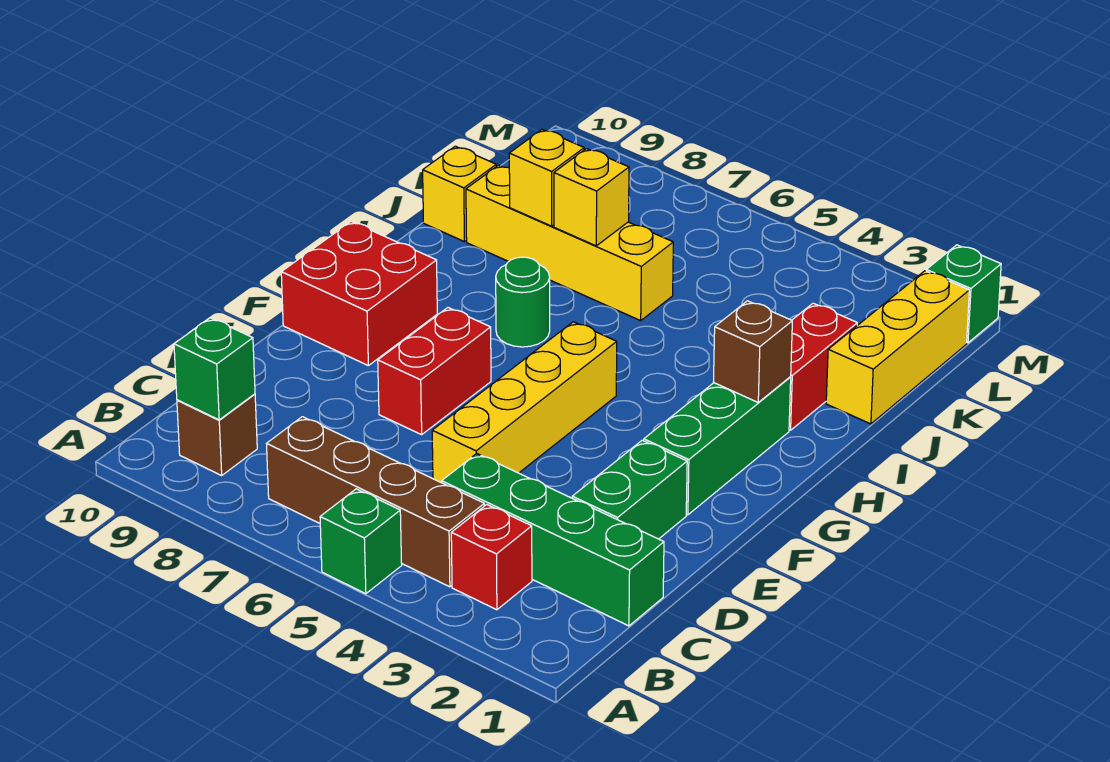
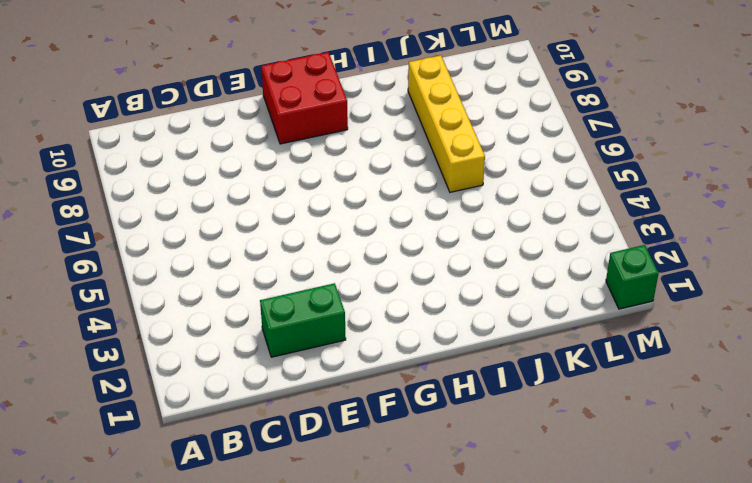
none -> green brick A5 level 1
none -> red brick B3 level 1
none -> brown brick B4:B7 level 1

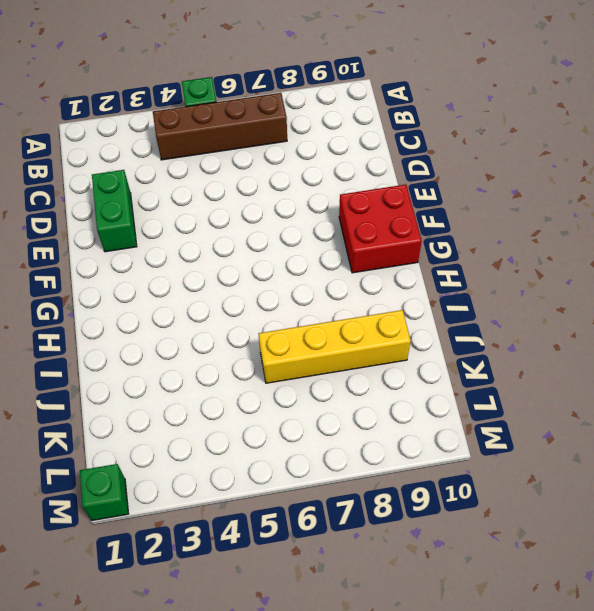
none -> red brick B3 level 1
none -> brown brick B9 level 1
none -> green brick C1:C4 level 1

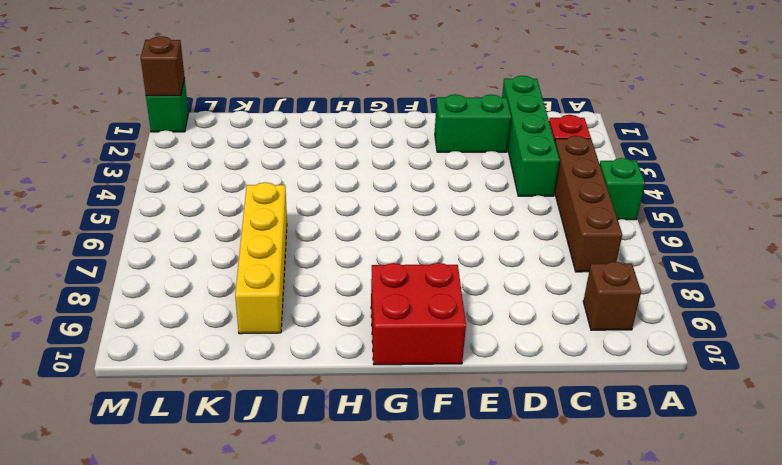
brown brick M1 level 2 -> brown brick H2 level 2
none -> yellow brick D5:G5 level 1
none -> red brick E7:F7 level 1
none -> green brick F2:H2 level 1

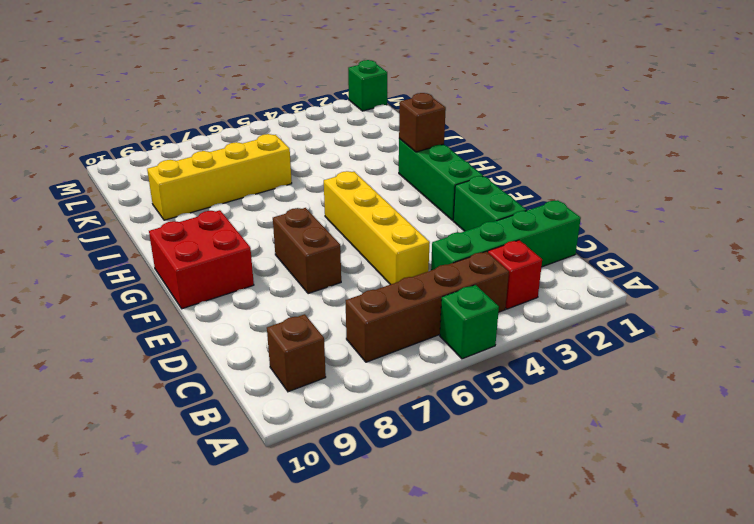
brown brick E7:F7 level 1 -> red brick E7:F7 level 1
none -> green round brick H7 level 1
none -> red brick I2:J2 level 1
none -> yellow brick J1:L1 level 1

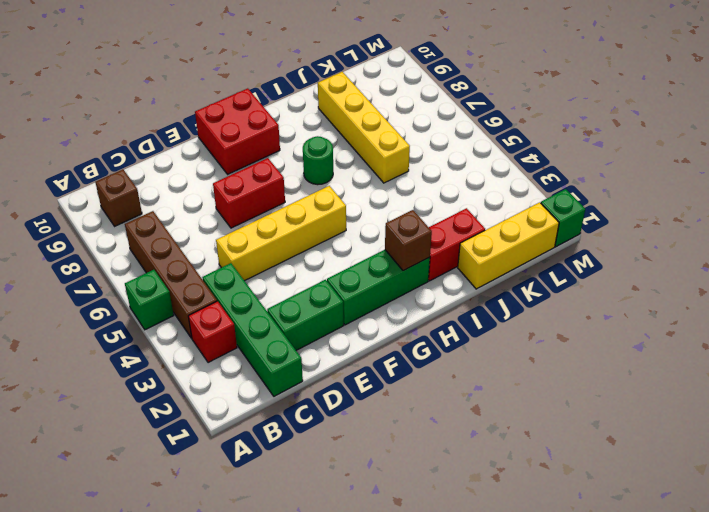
none -> yellow brick J10 level 1
none -> green brick B9 level 2
none -> yellow brick J7 level 2

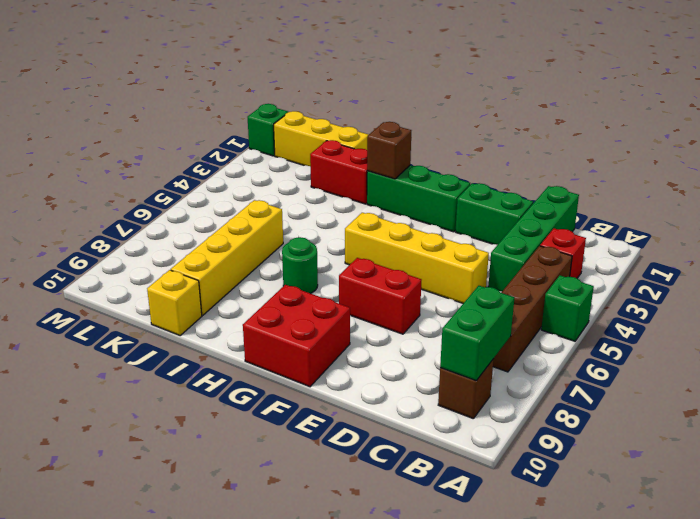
green brick B8:B9 level 2 -> green brick B9 level 2
none -> yellow brick J7 level 2
none -> yellow brick J8 level 2

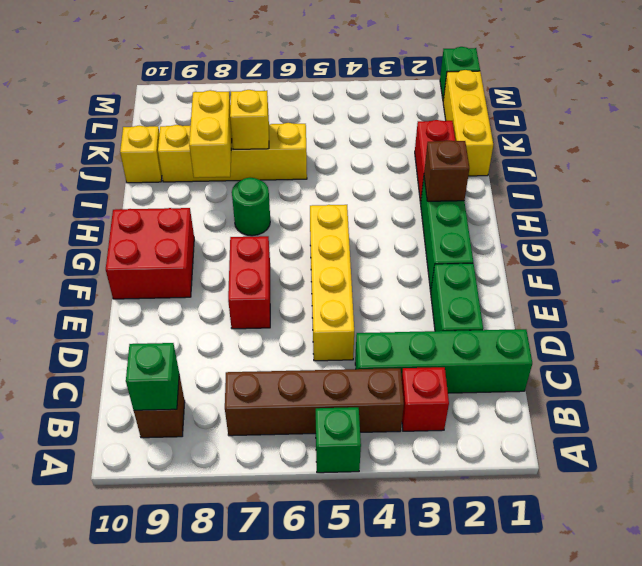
yellow brick I8:J8 level 2 -> yellow brick J8 level 2

